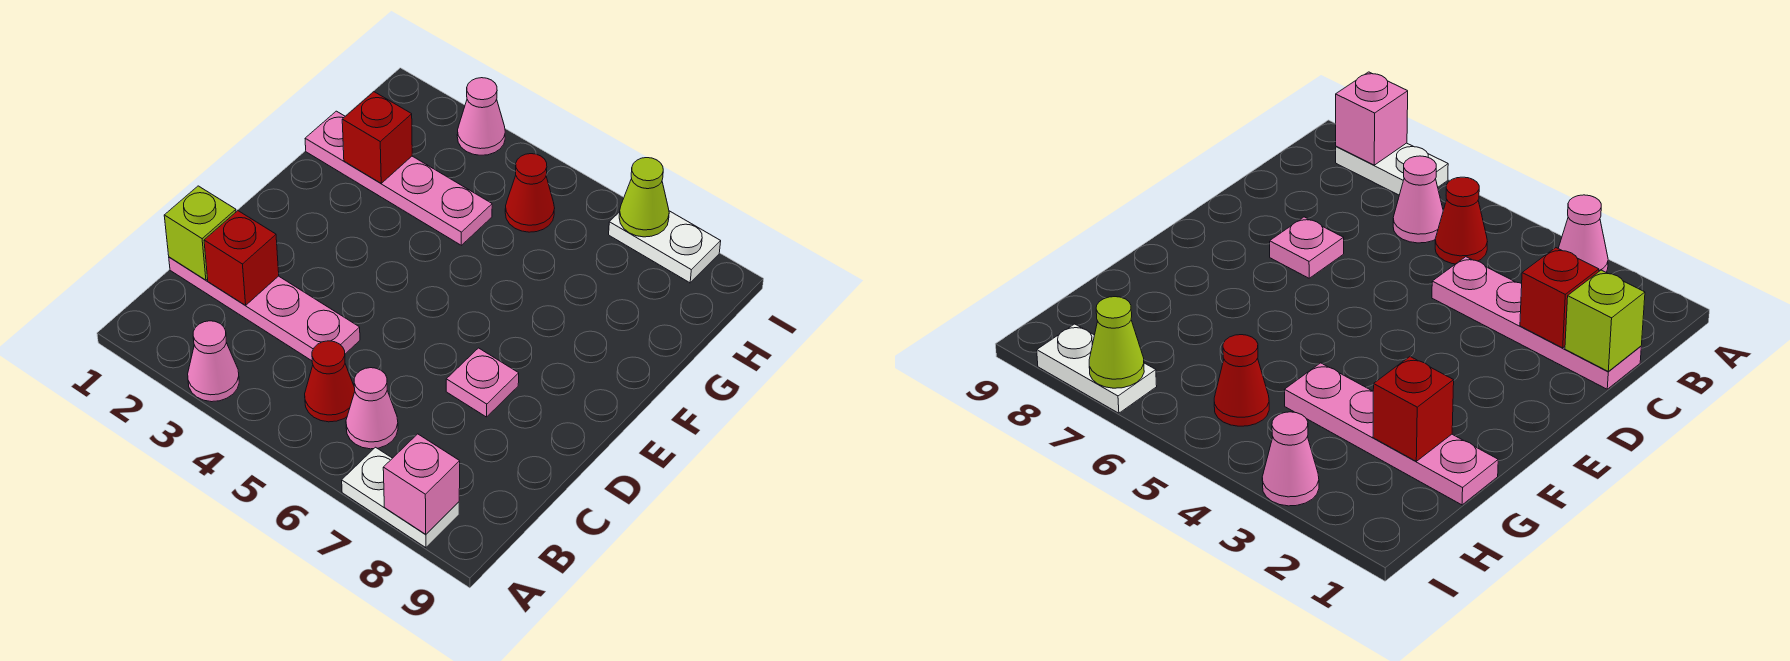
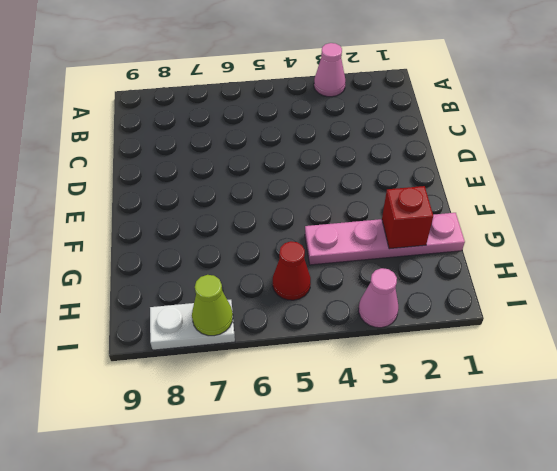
none -> white plate A7:A8 level 1
none -> red cone B5 level 1
none -> pink cone B6 level 1

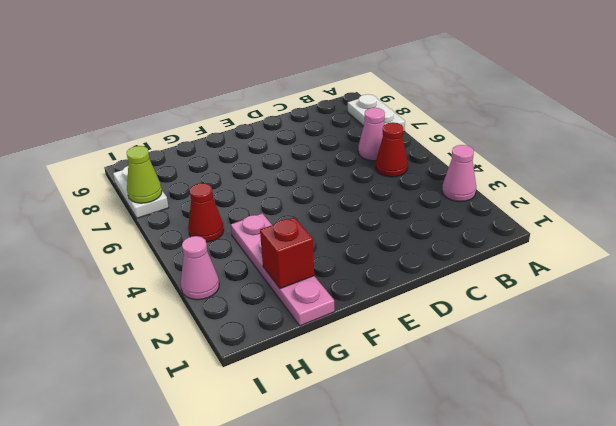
none -> pink plate C1:C4 level 1
none -> pink plate D7 level 1
none -> pink brick A8 level 2

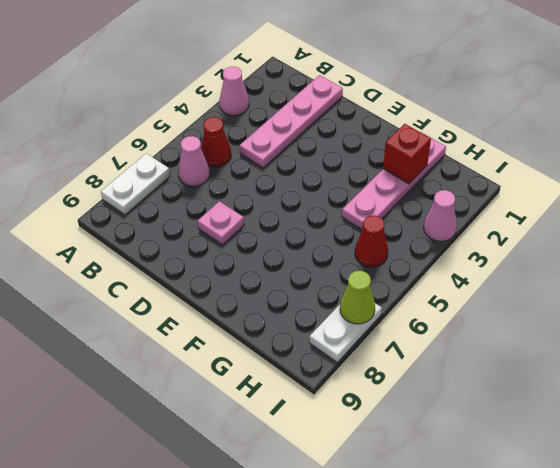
none -> pink brick A8 level 2
none -> lime brick C1 level 2
none -> red brick C2 level 2

